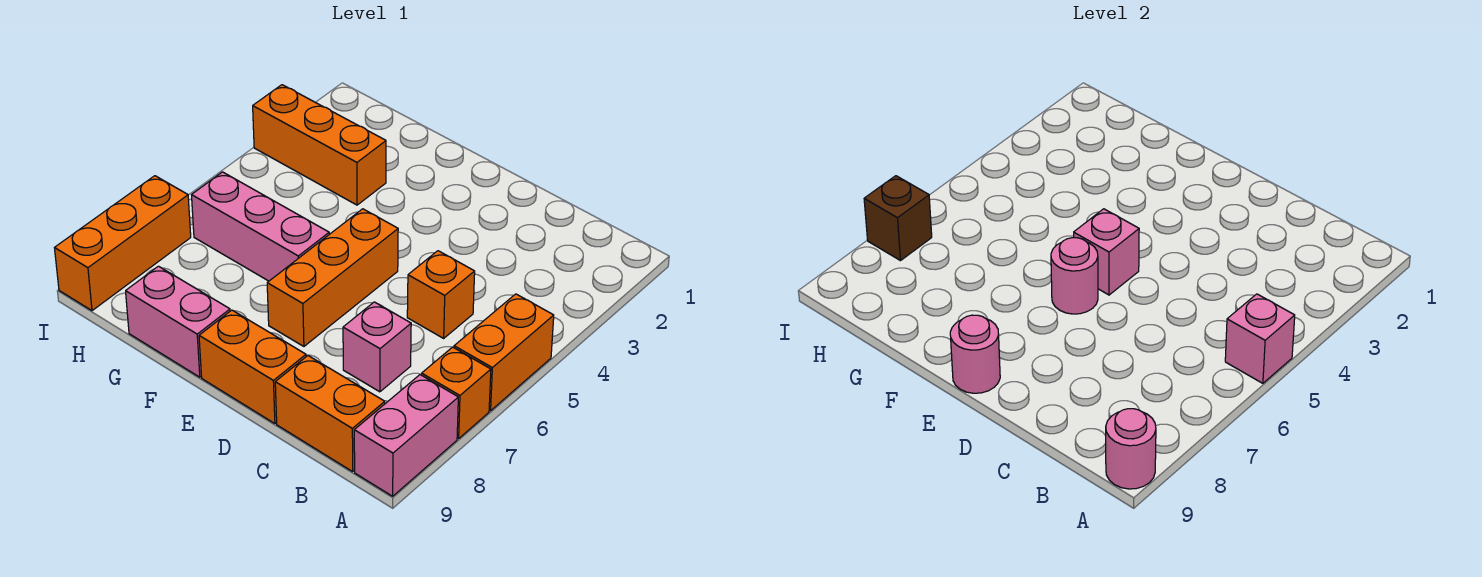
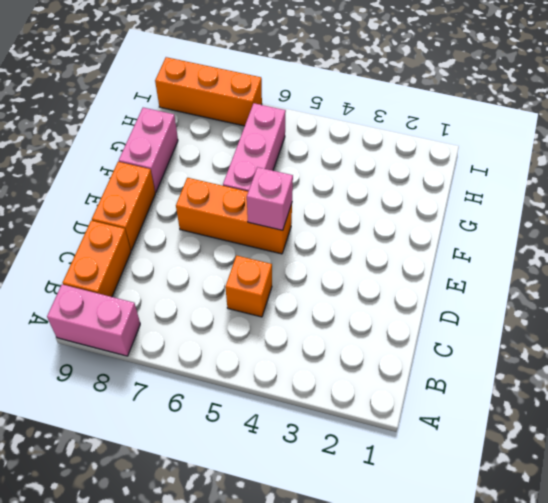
none -> orange brick A5:A6 level 1
none -> orange brick A7 level 1
none -> pink brick C7 level 1

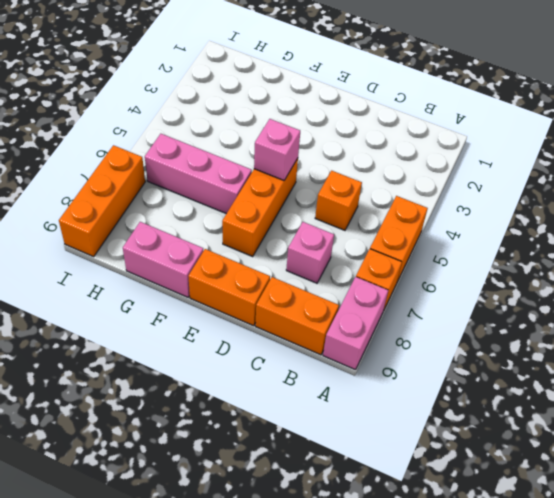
none -> orange brick G3:I3 level 1
none -> pink brick A5 level 2
none -> pink round brick A9 level 2

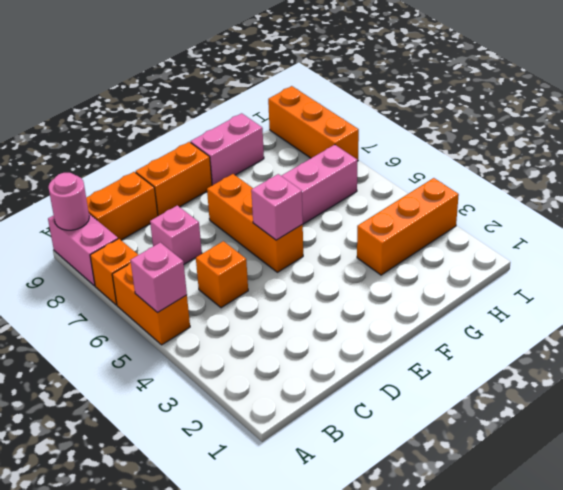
none -> pink round brick E6 level 2
none -> pink round brick E9 level 2
none -> brown brick I7 level 2

